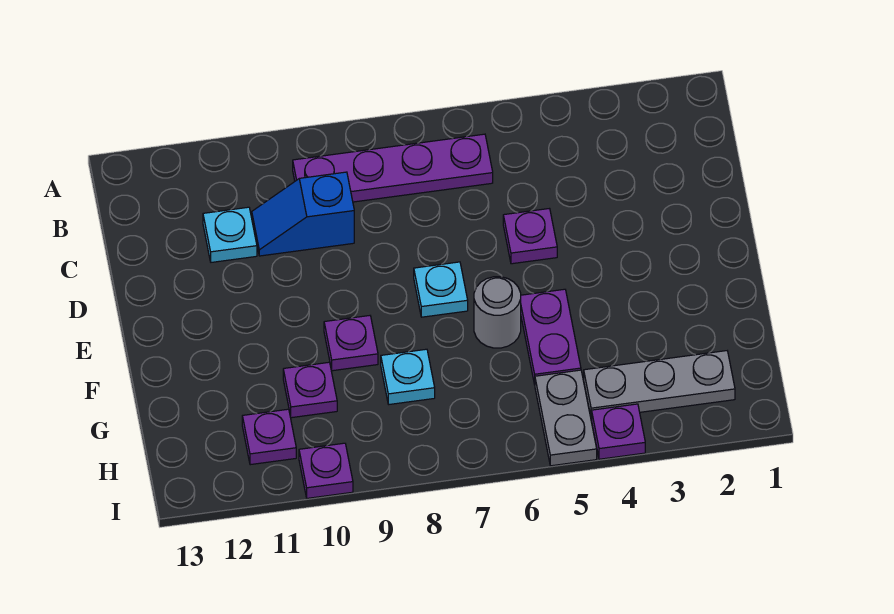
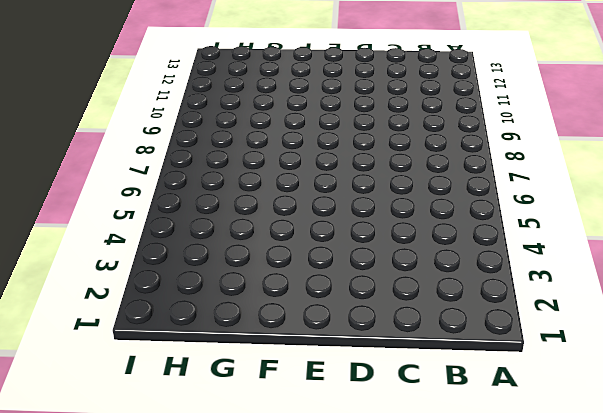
none -> purple plate B6:B9 level 1
none -> blue slope C9:C10 level 1 top 9
none -> cyan plate C11 level 1

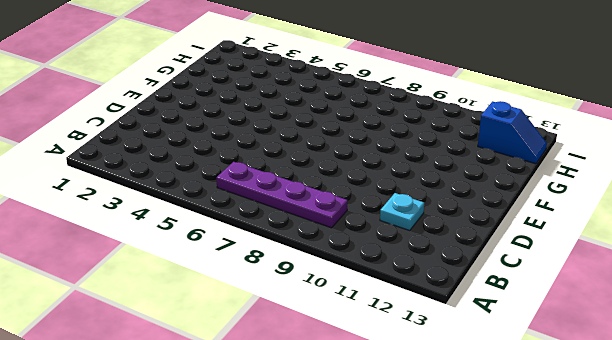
blue slope H12:H13 level 1 top 12 -> blue slope C9:C10 level 1 top 9
none -> purple plate D5 level 1
none -> cyan plate E7 level 1
none -> purple plate F5:G5 level 1

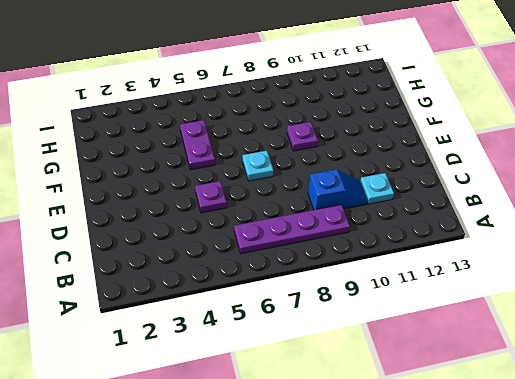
none -> grey round brick F6 level 1
none -> cyan plate G8 level 1
none -> purple plate G10 level 1

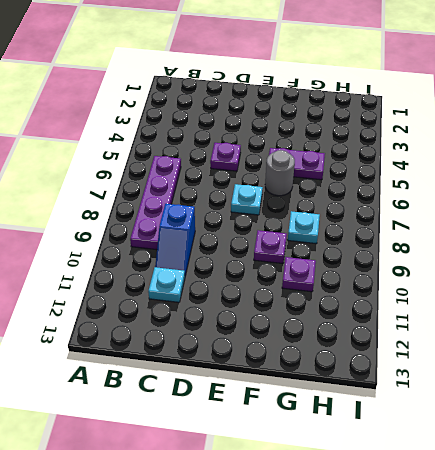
none -> grey plate H2:H4 level 1
none -> grey plate H5:I5 level 1
none -> purple plate H11 level 1

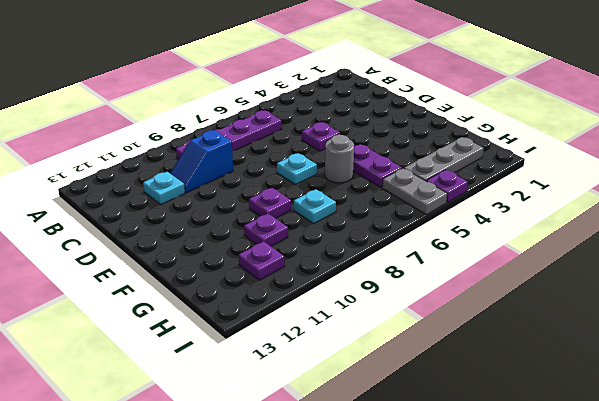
none -> purple plate I10 level 1

